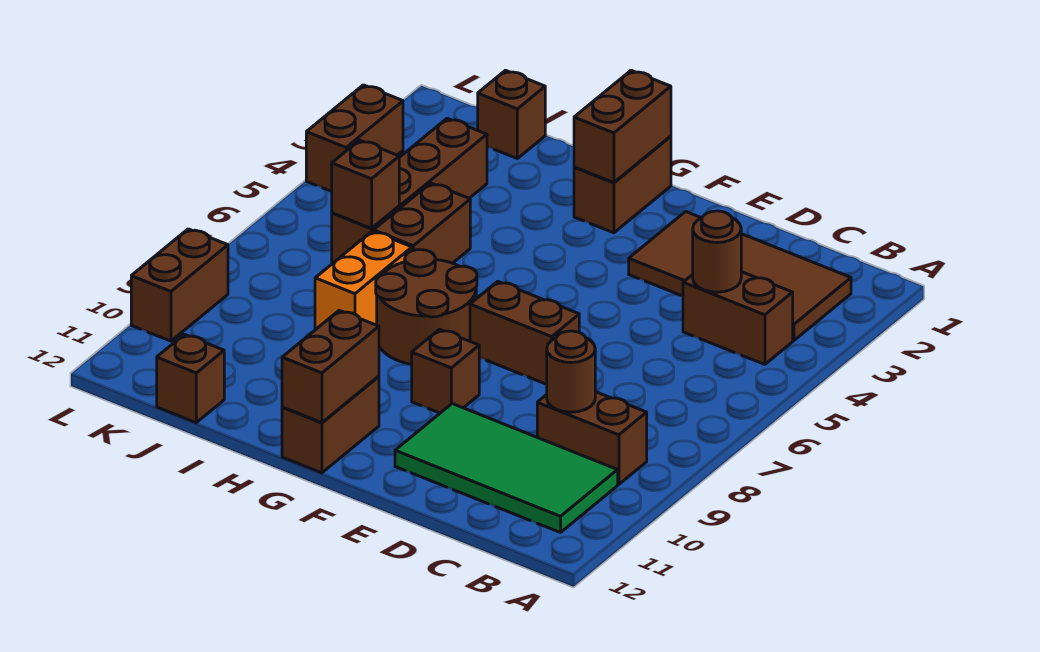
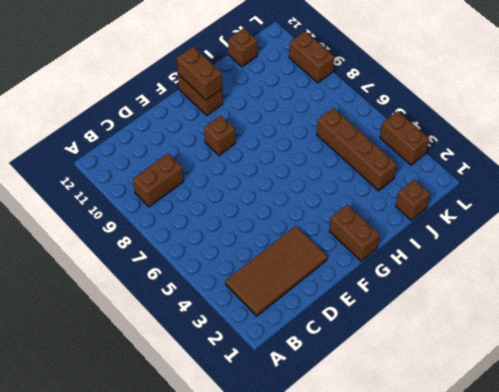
none -> brown brick B4:C4 level 1
none -> green tile B10:E11 level 1
none -> brown brick E7:F7 level 1

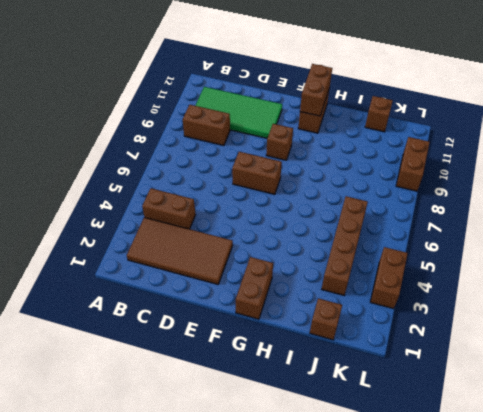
none -> brown round brick G7:H8 level 1
none -> brown brick I5:I6 level 1
none -> orange brick I7:I8 level 1

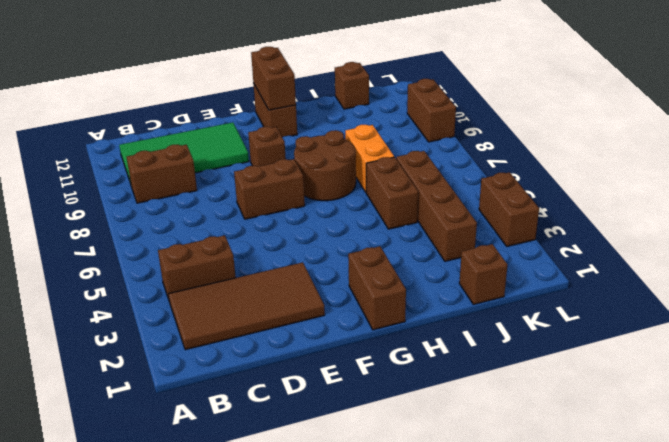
none -> brown round brick C4 level 2
none -> brown round brick C9 level 2
none -> brown brick G1:G2 level 2

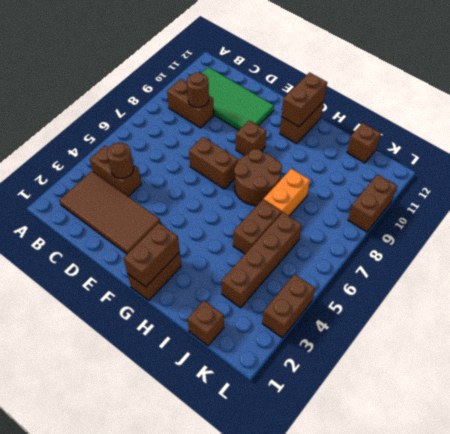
none -> brown brick J6 level 2

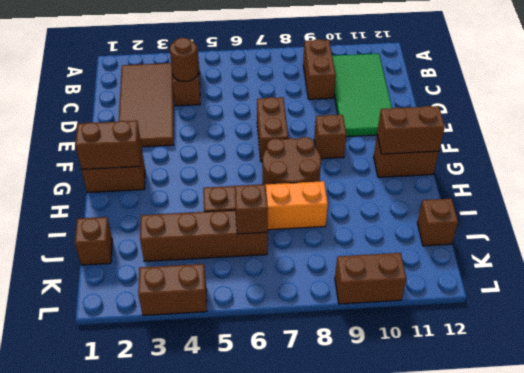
none -> brown round brick C9 level 2

